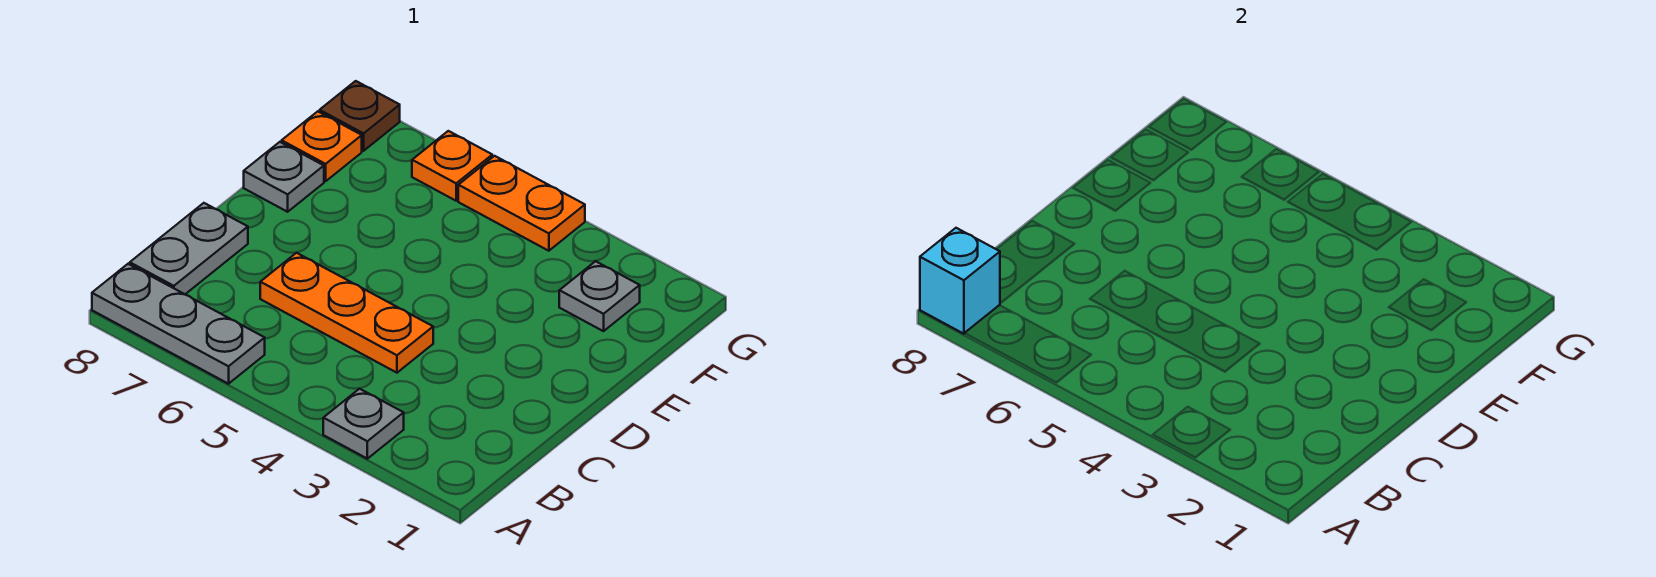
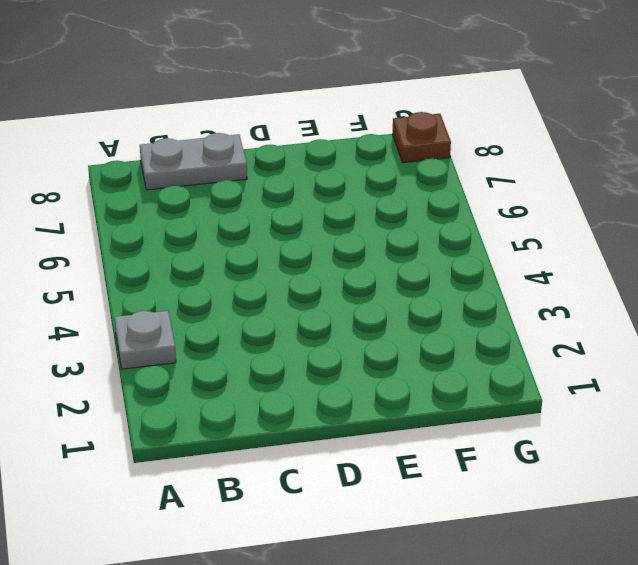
none -> grey plate A6:A8 level 1
none -> orange plate C4:C6 level 1

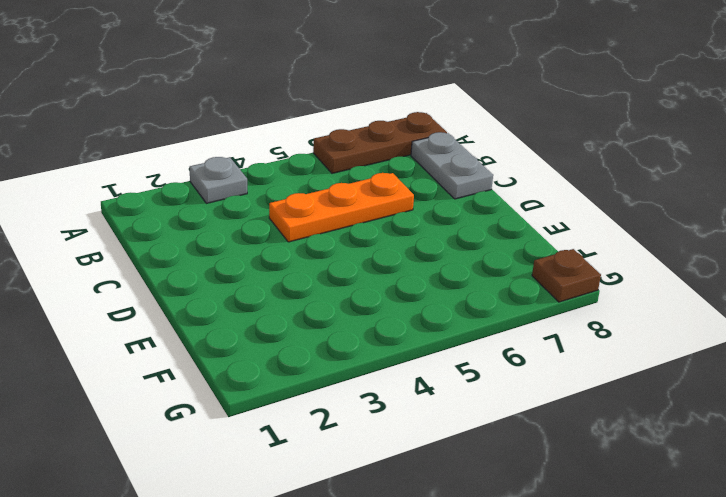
brown plate A6:A8 level 1 -> grey plate A6:A8 level 1
none -> grey plate E8 level 1
none -> grey plate F2 level 1

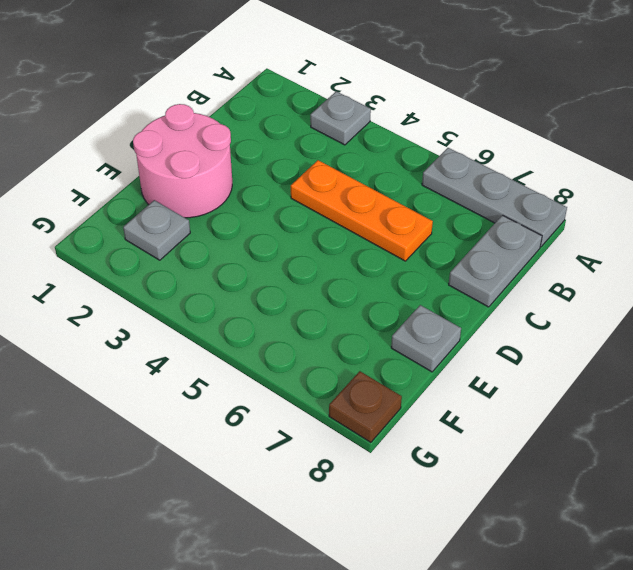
pink round brick D1:E2 level 1 -> none
none -> orange plate F8 level 1
none -> orange plate G4:G5 level 1

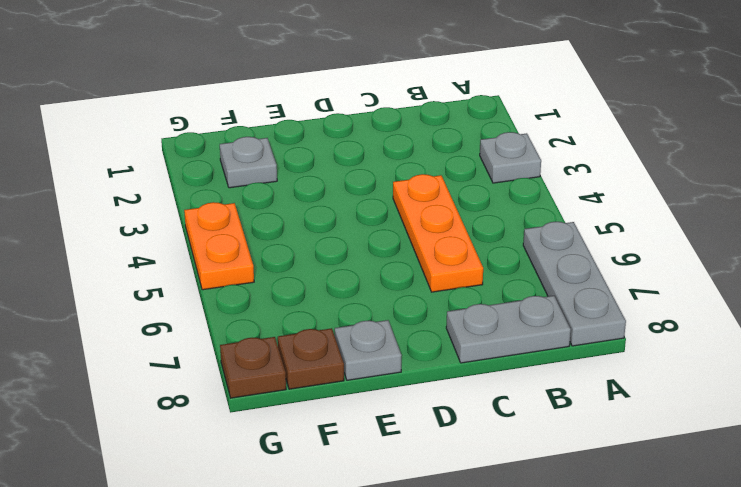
brown plate F8 level 1 -> orange plate F8 level 1
none -> orange plate G6 level 1
none -> cyan brick A8 level 2

